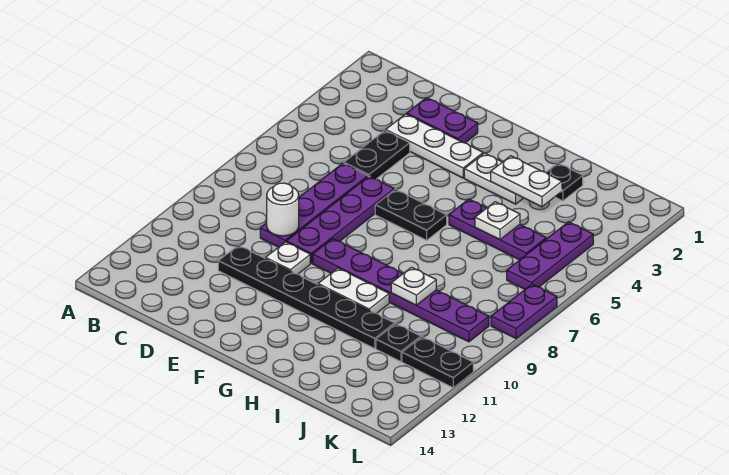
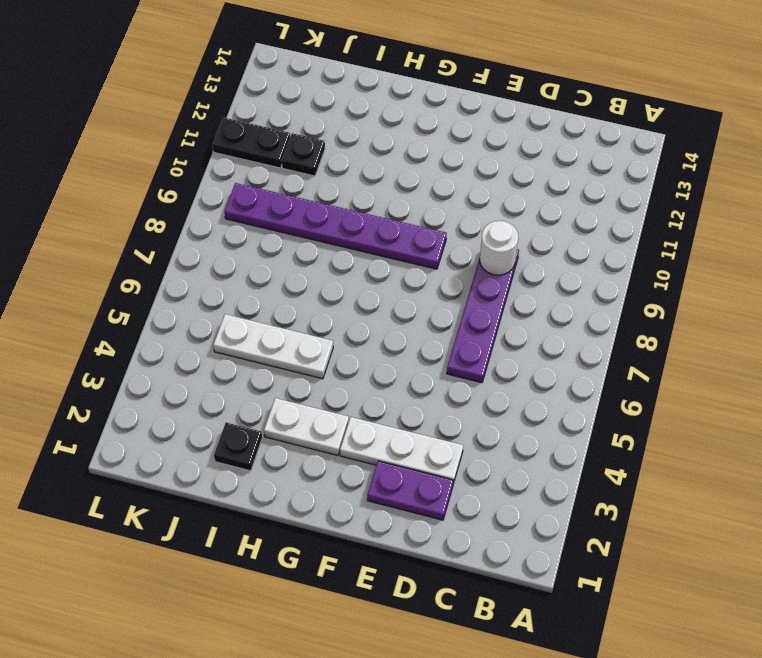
white plate H5:J5 level 1 -> purple plate H5:J5 level 1
none -> black plate D4:D5 level 1
none -> black plate D11:I11 level 1
none -> purple plate E6:E9 level 1

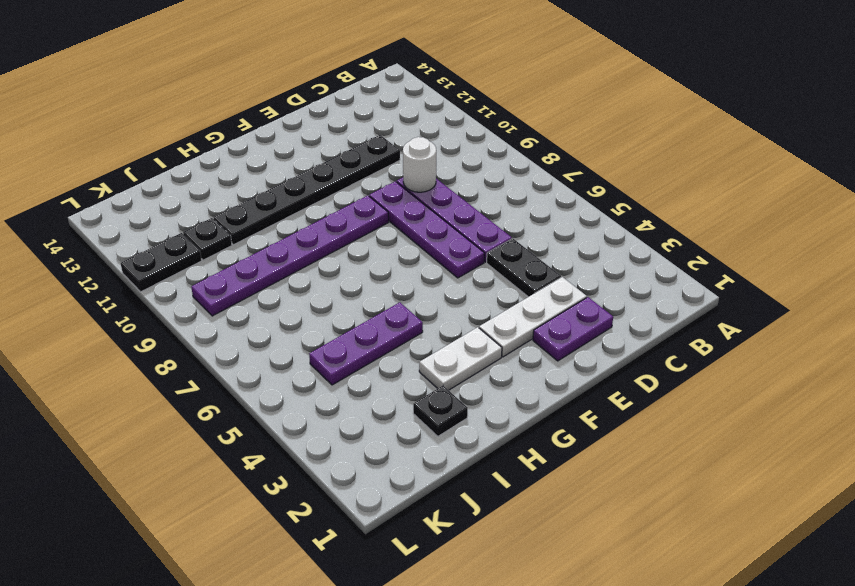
none -> white plate E10 level 1
none -> black plate F6:G6 level 1
none -> white plate G10:H10 level 1

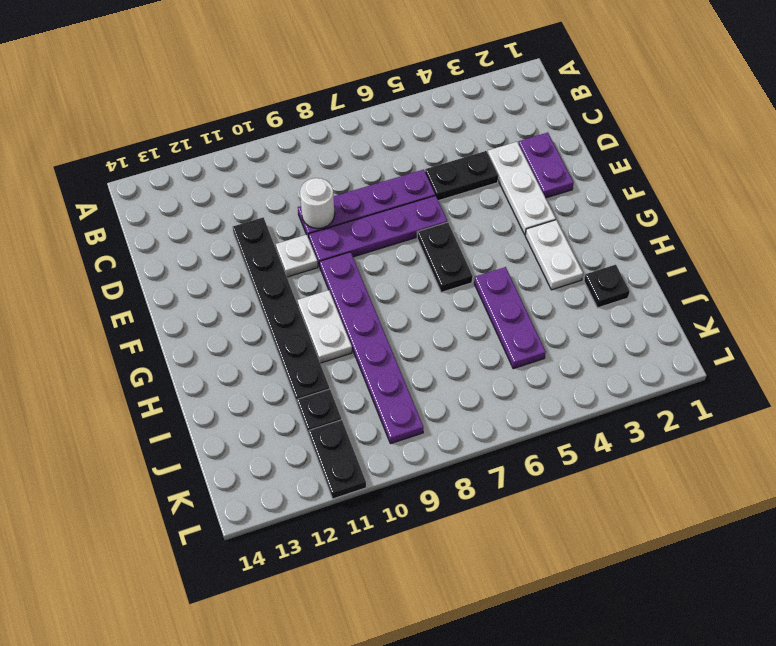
none -> purple plate K4:K6 level 1
none -> purple plate L7:L8 level 1
none -> white plate H3:I3 level 2

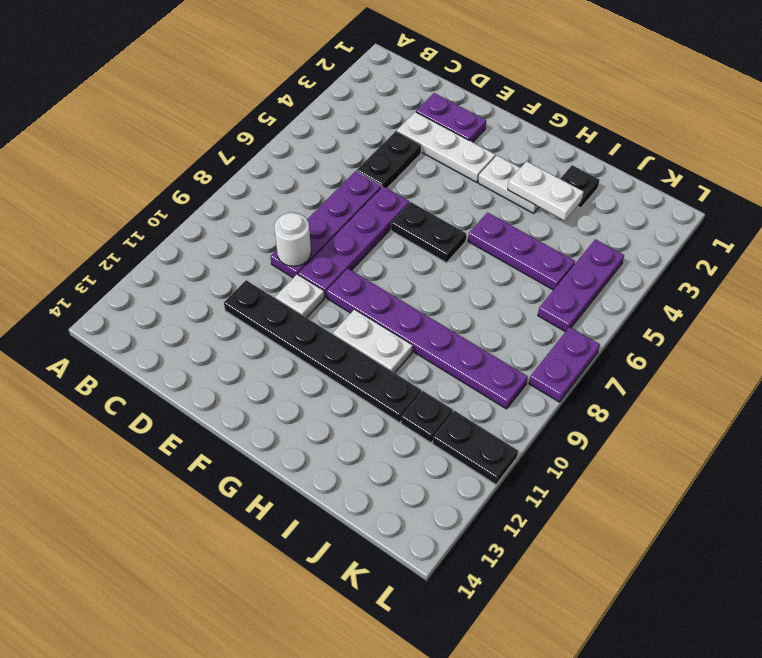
none -> white plate I5 level 2
none -> white plate I9 level 2

